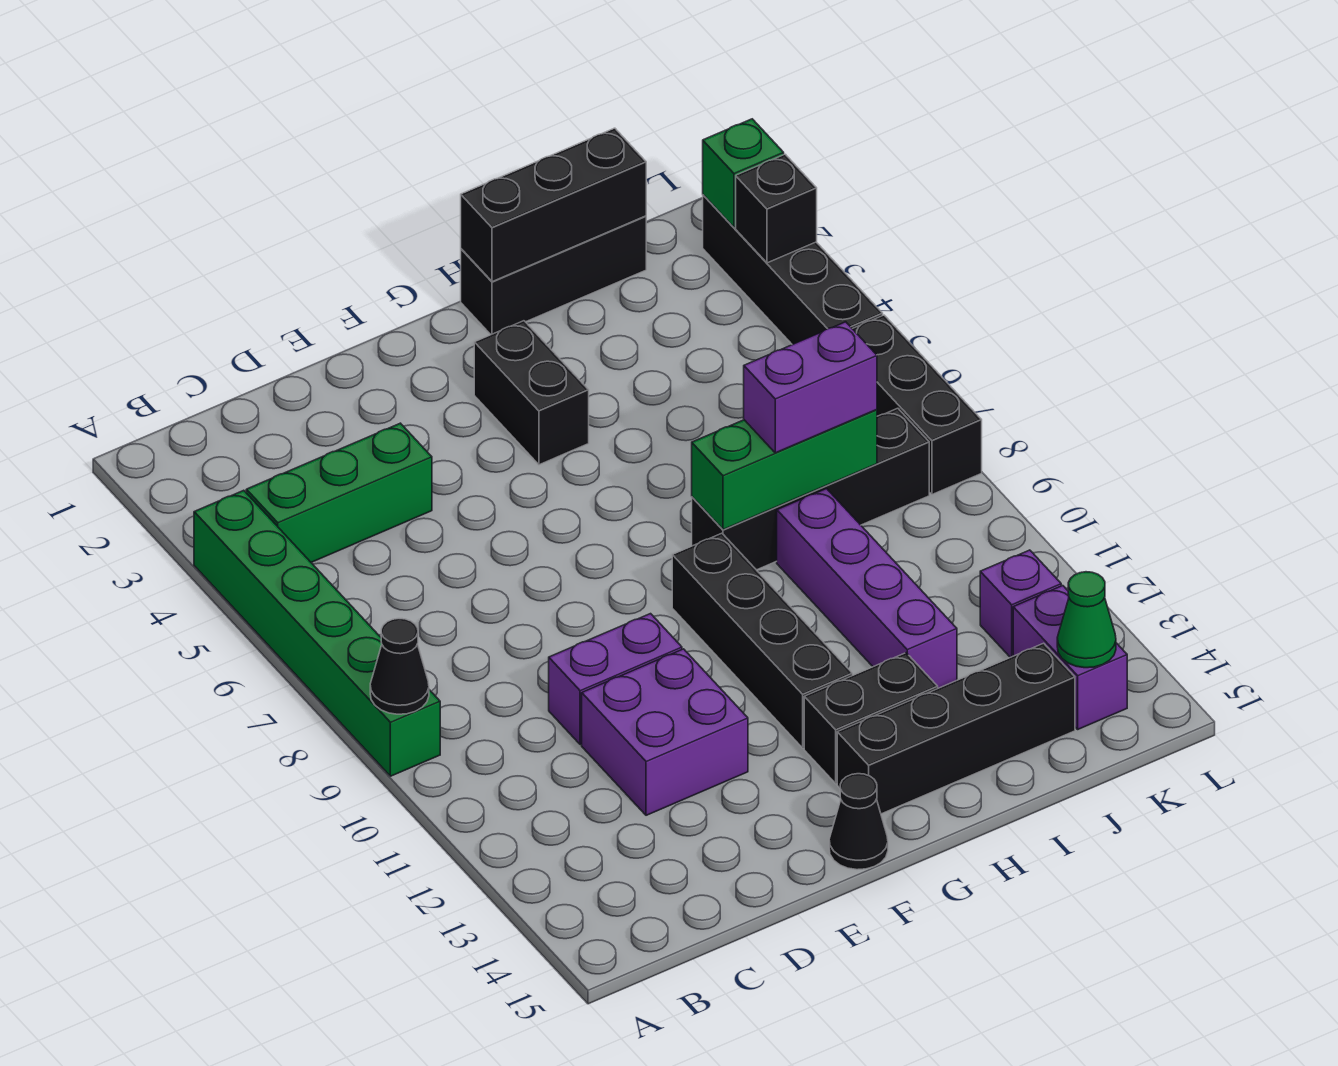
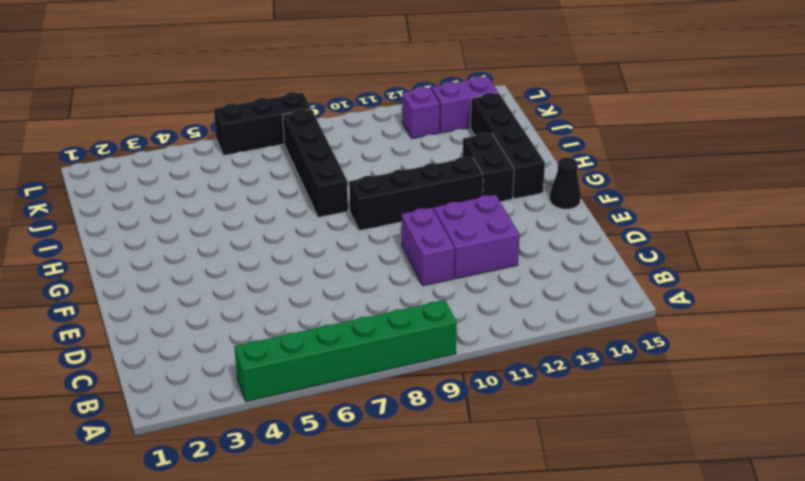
none -> green brick B4:D4 level 1
none -> black brick G3:G4 level 1
none -> black brick H1:J1 level 1

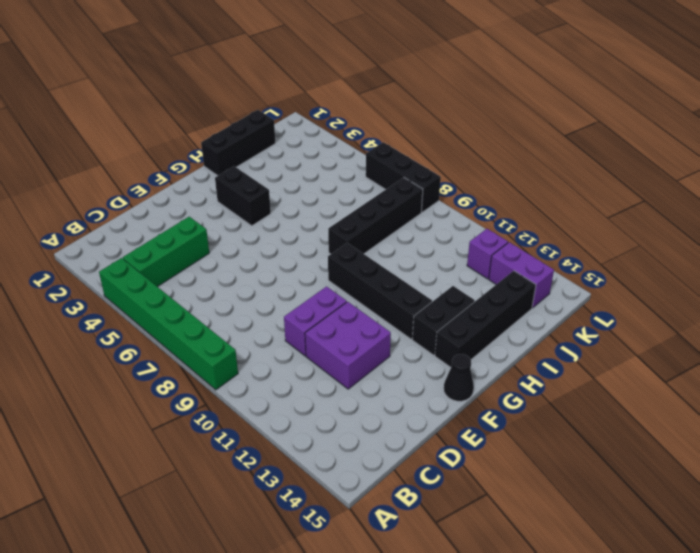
none -> purple brick I9:I12 level 1
none -> black brick L2:L5 level 1
none -> black cone A9 level 2

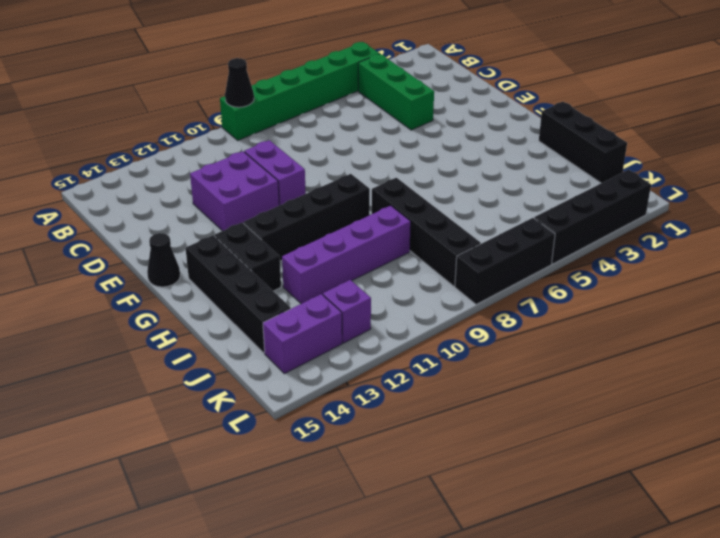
none -> black brick G3:G4 level 1
none -> black brick H1:J1 level 2
none -> green brick H8:J8 level 2

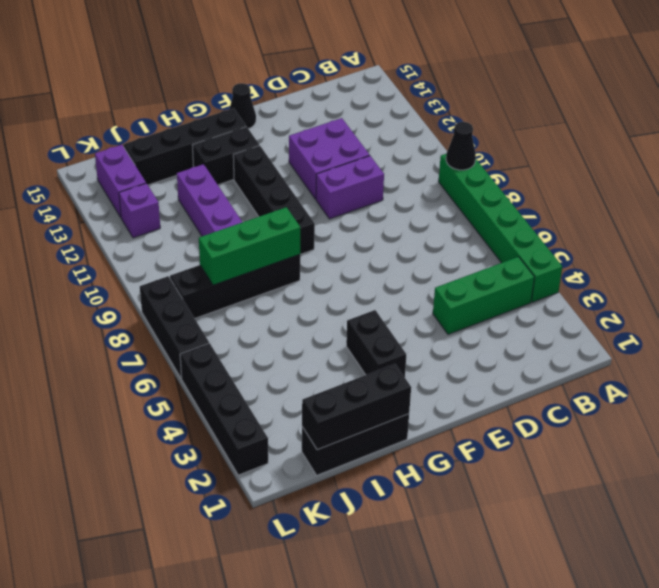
none -> green cone K14 level 2
none -> green brick L2 level 2
none -> black brick L3 level 2

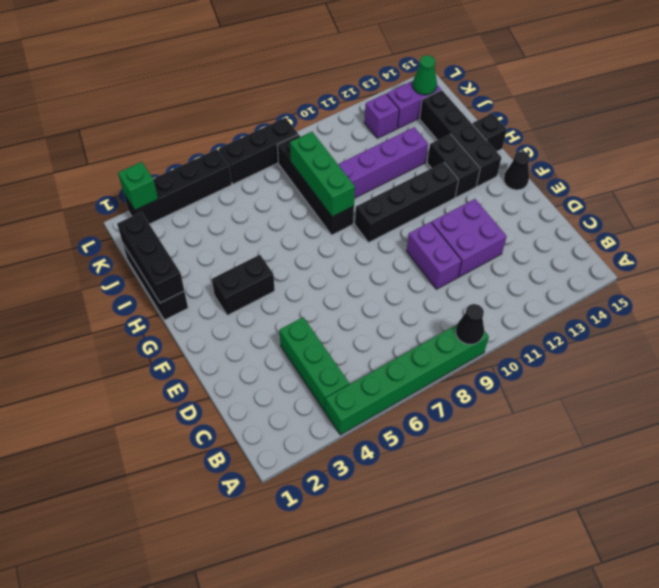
black brick H15 level 1 -> black brick L3 level 2
none -> purple brick I8:J8 level 3

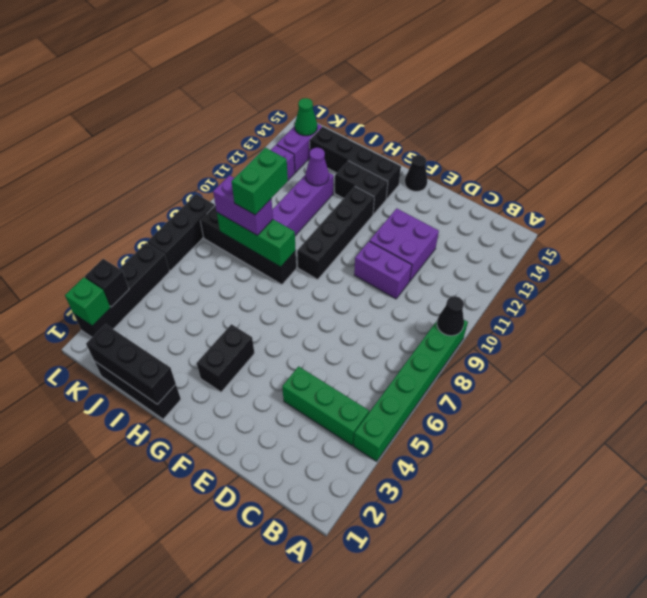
green brick I8:I9 level 4 -> none
purple cone I12 level 2 -> none

